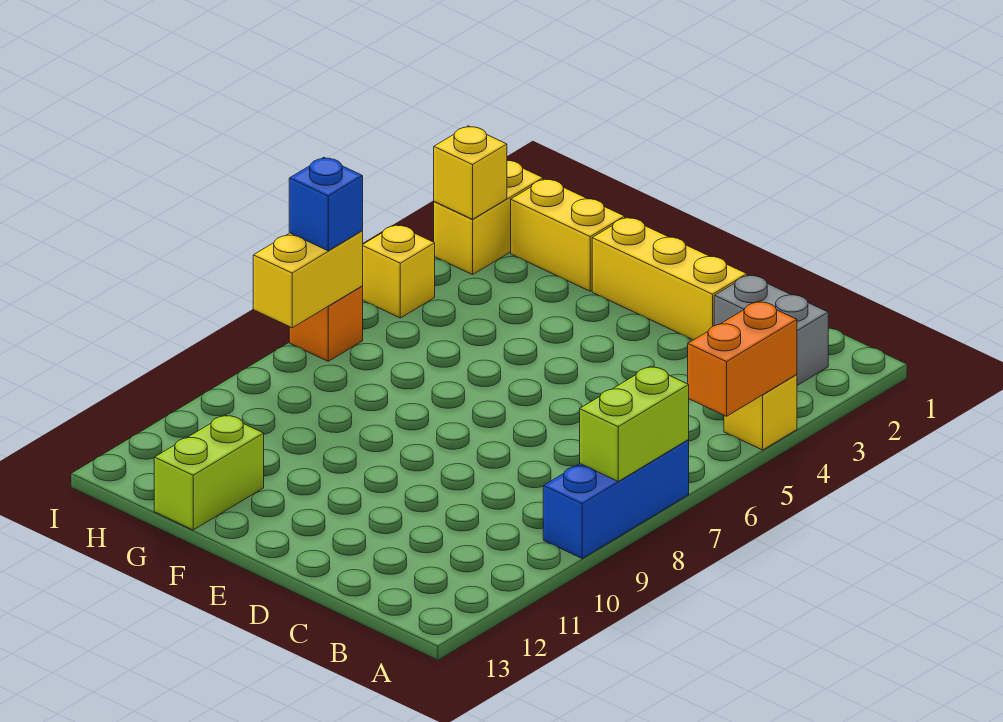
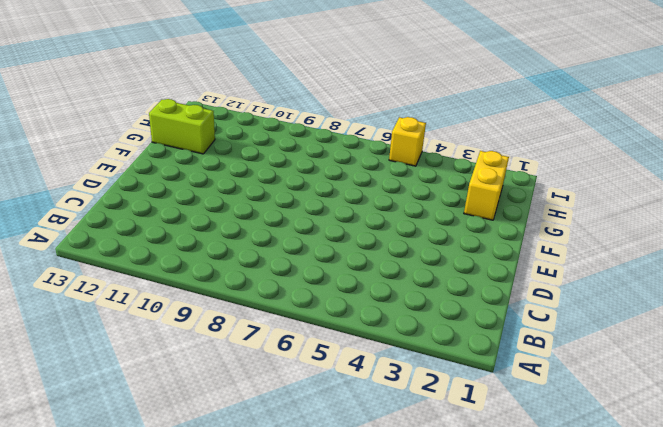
none -> yellow brick A4 level 1
none -> blue brick A7:A9 level 1
none -> grey brick B2:C2 level 1

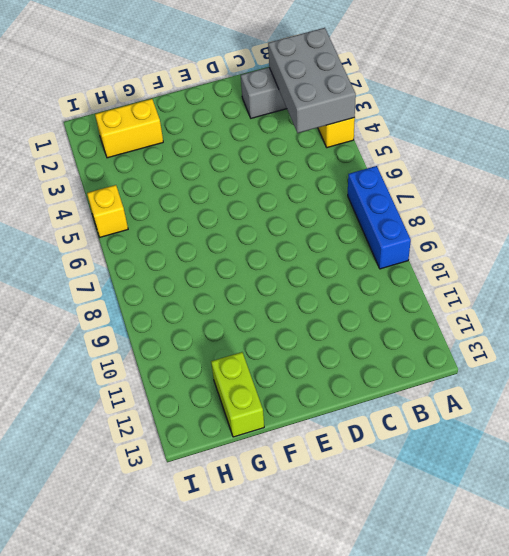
grey brick A2:B4 level 2 -> orange brick A4:A5 level 2
none -> yellow brick D2:F2 level 1
none -> yellow brick I2:I3 level 1
none -> orange brick I7 level 1

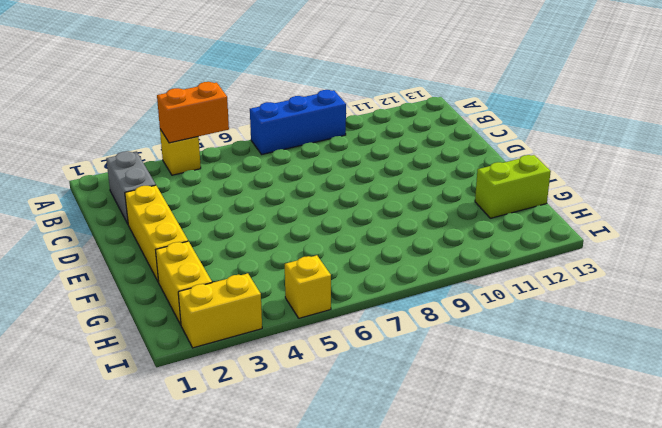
none -> orange brick I7 level 1
none -> lime brick A7:A8 level 2
none -> yellow brick I3 level 2

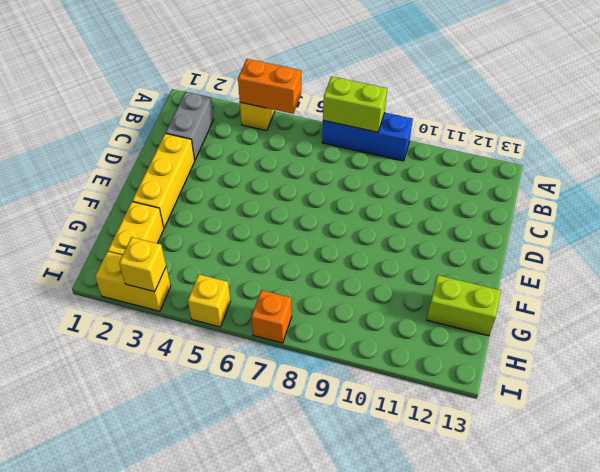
none -> yellow brick I7:I8 level 2
none -> blue brick I7 level 3

